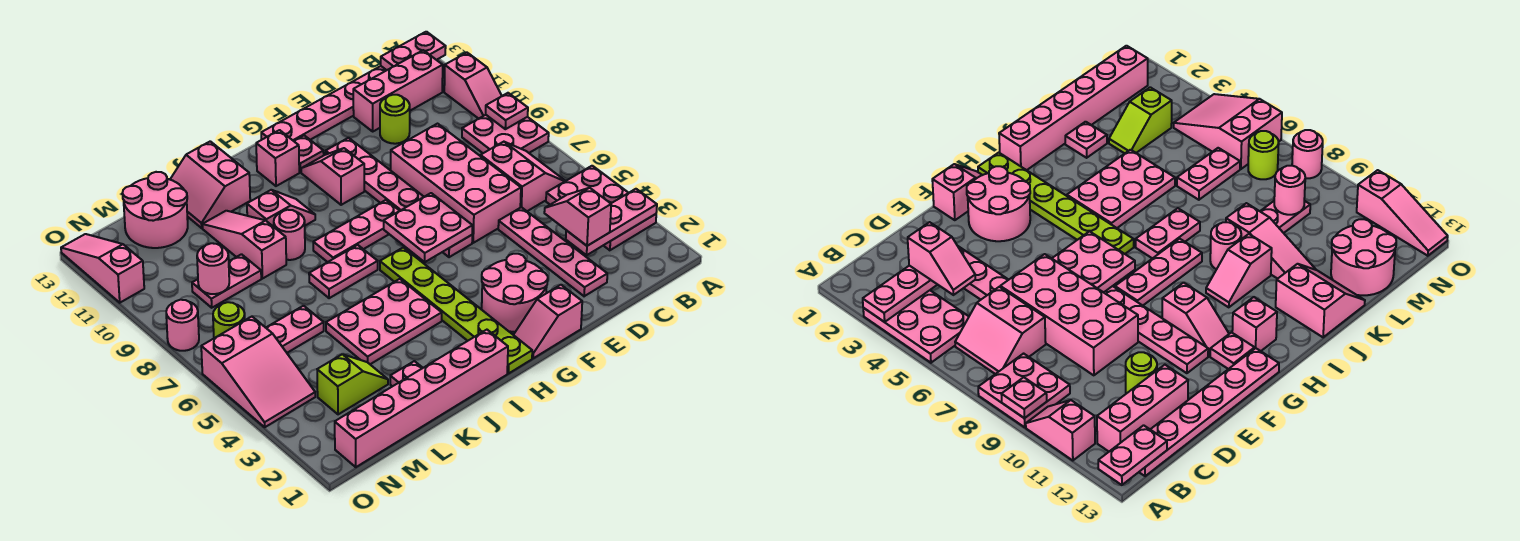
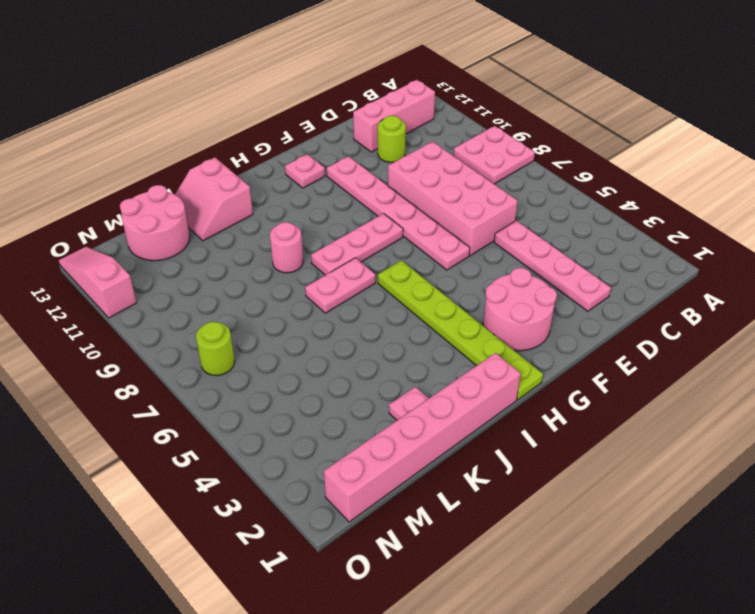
none -> pink plate A3:B5 level 1
none -> pink slope A10:A11 level 1 top 11
none -> pink slope B6:C7 level 1 top C
none -> pink plate B13:G13 level 1

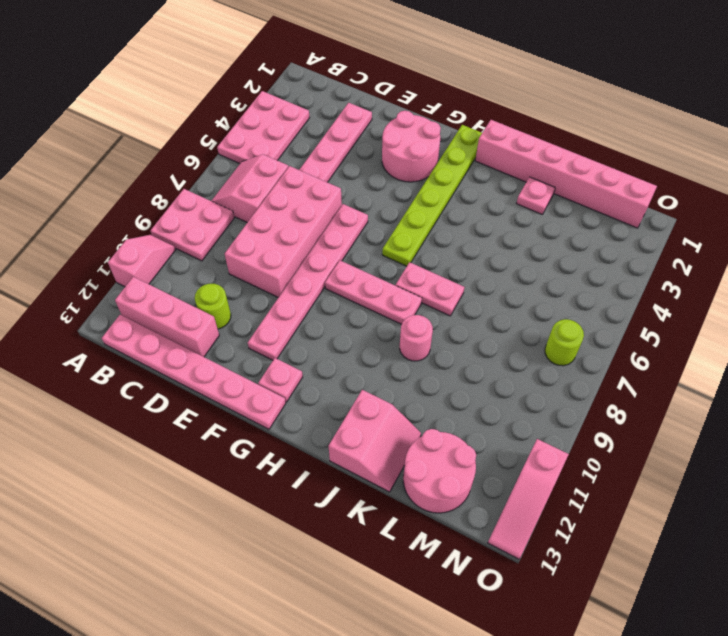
none -> pink slope F1:G1 level 1 top F
none -> pink slope G10:G11 level 1 top 10
none -> pink brick H12 level 1
none -> pink plate I4:K5 level 1

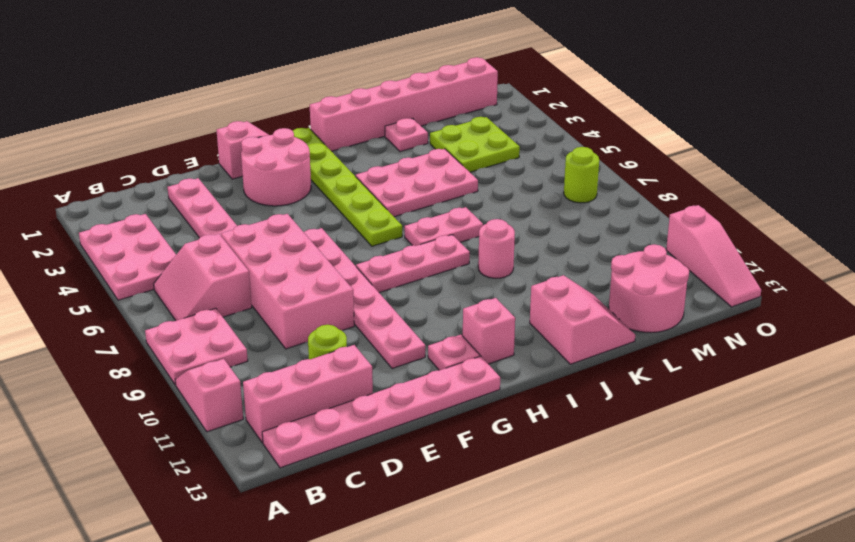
lime plate L3:M4 level 1 -> lime slope L3:M3 level 1 top M
none -> pink slope G10:G11 level 1 top 10
none -> pink slope I10:J10 level 1 top J
none -> pink slope K9:K11 level 1 top 9
none -> pink plate L6:M6 level 1

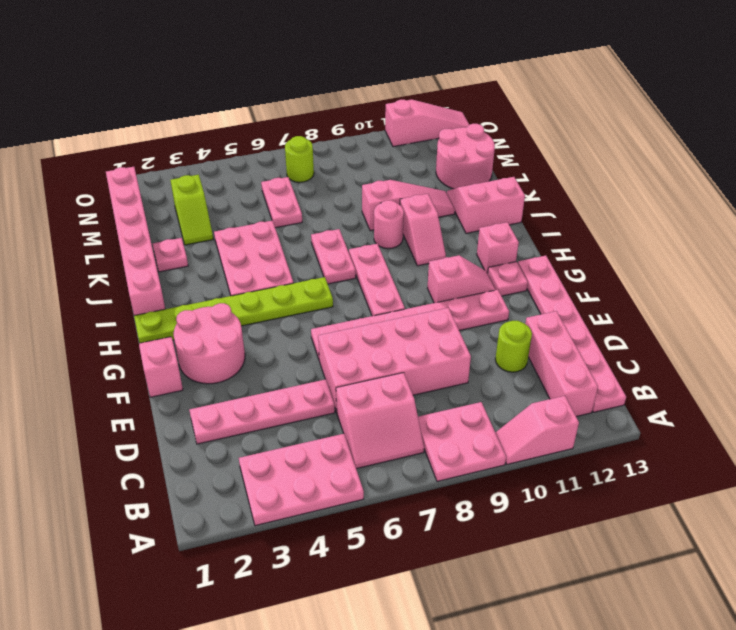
none -> pink plate L9:M9 level 1
none -> pink slope N4:O6 level 1 top 6
none -> pink round brick O8 level 1
none -> pink plate A3:C3 level 2

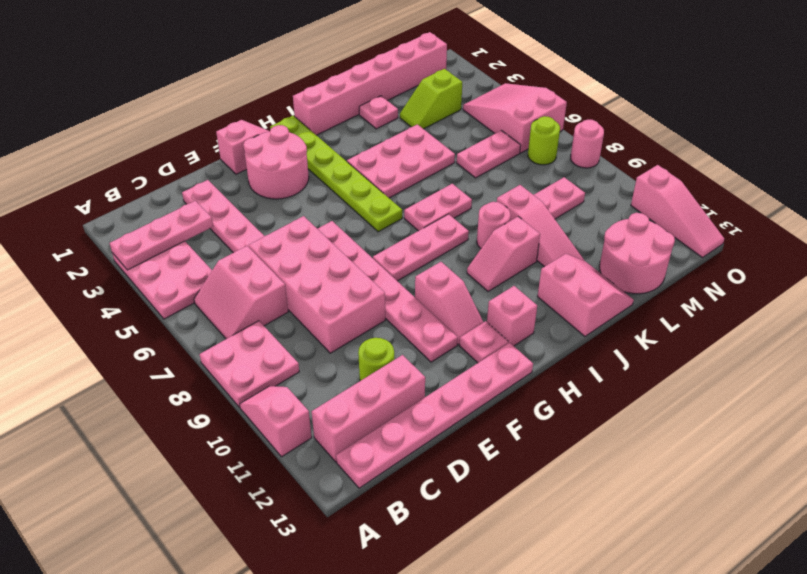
none -> pink plate A9 level 2
none -> pink plate A13:B13 level 2
none -> pink plate F6:G7 level 2
none -> pink round brick M9 level 2

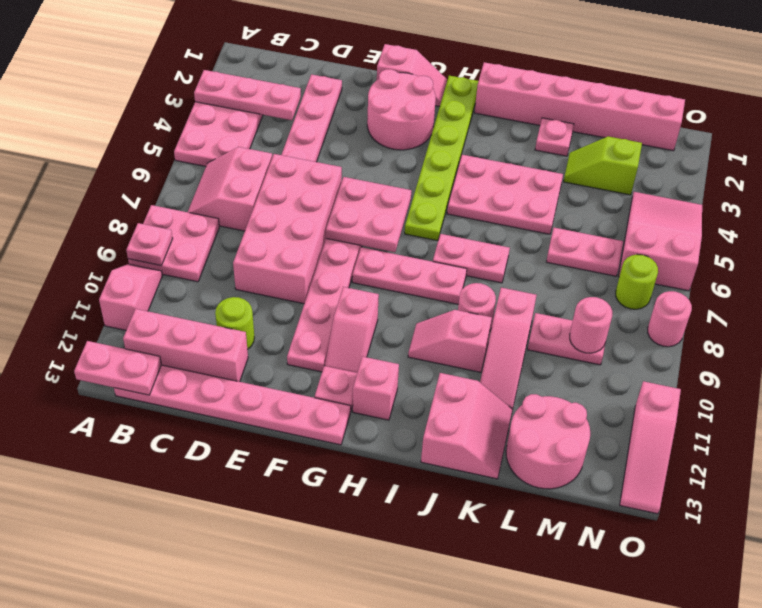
none -> pink slope C3:C4 level 3 top 3

